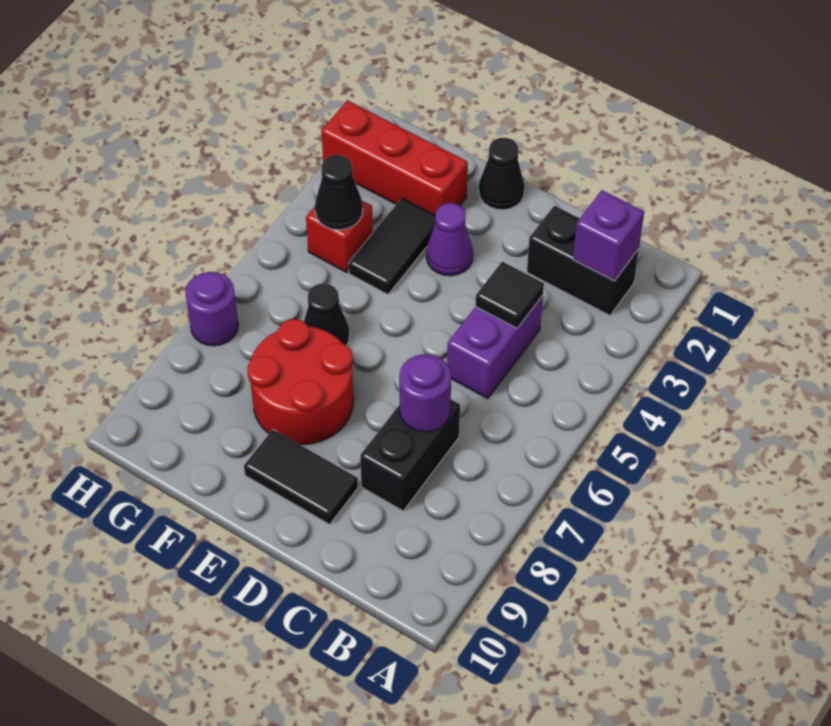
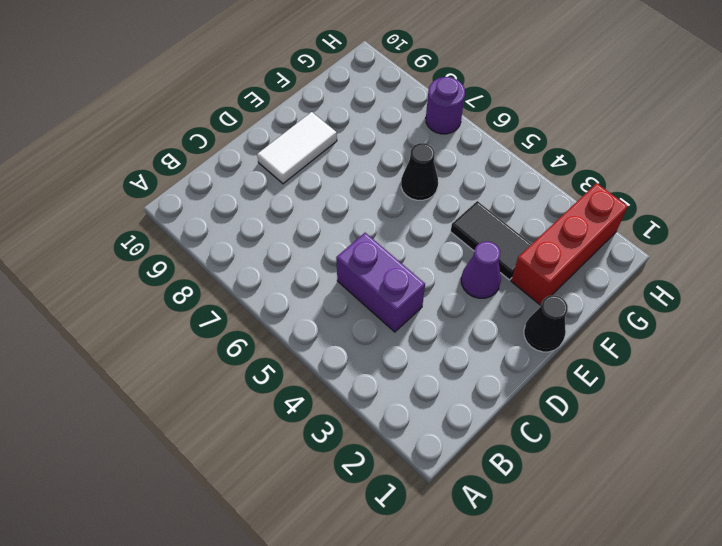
white tile D9:E9 level 1 -> black tile D9:E9 level 1
none -> black brick B2:C2 level 1
none -> black brick C7:C8 level 1
none -> red round brick E7:F8 level 1

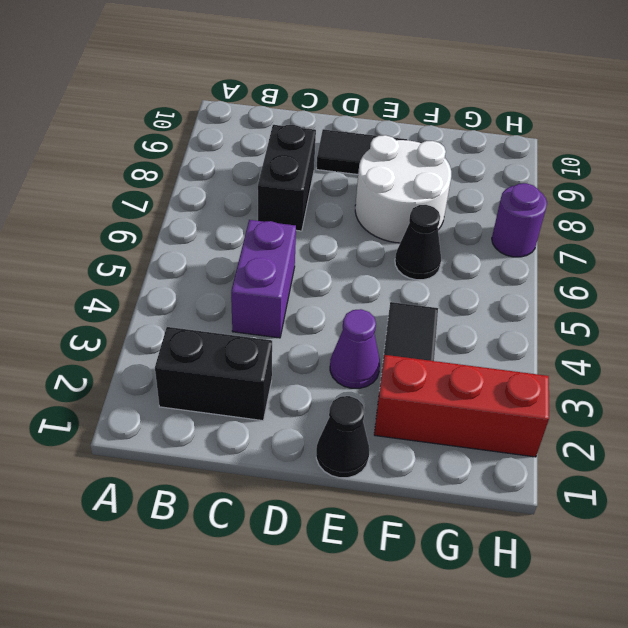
white round brick E7:F8 level 1 -> red round brick E7:F8 level 1
none -> red brick G4 level 1
none -> purple brick B2 level 2
none -> black tile C4 level 2

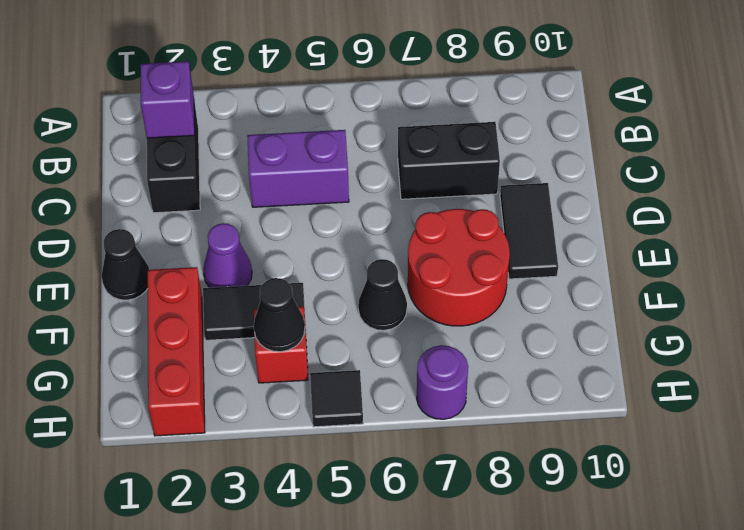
black tile H5 level 1 -> black tile C4 level 2
none -> purple round brick C7 level 2

